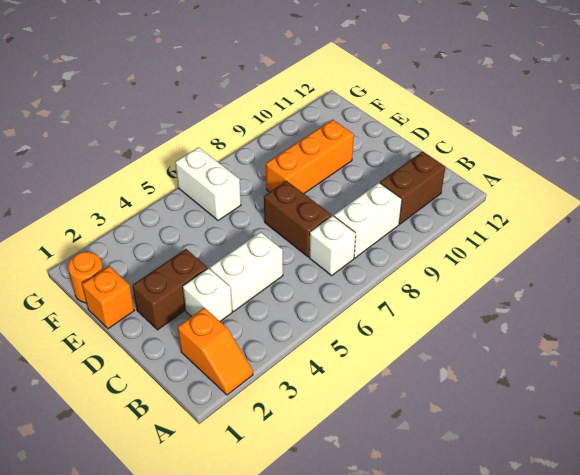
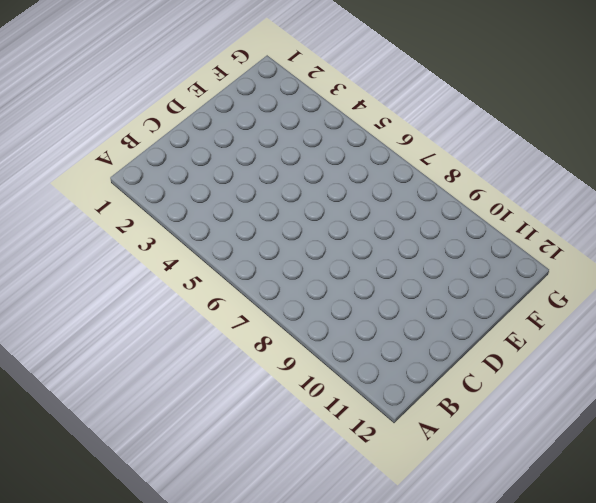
none -> orange slope A2:B2 level 1 top B
none -> white brick B7 level 1
none -> white brick B8:B9 level 1

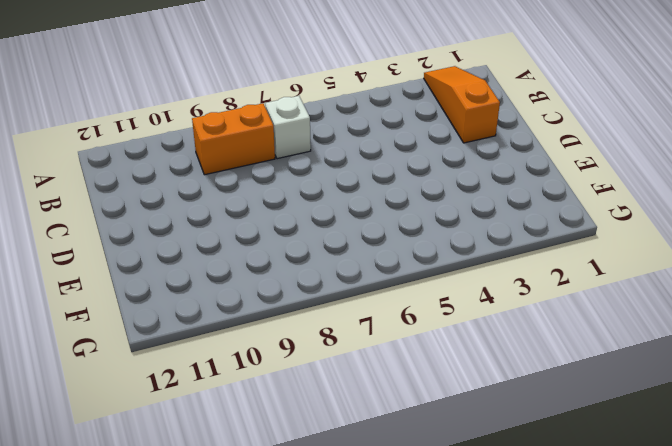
orange slope A2:C2 level 1 top C -> orange slope A2:B2 level 1 top B
orange brick B8:B9 level 1 -> white brick B8:B9 level 1
none -> brown brick B10:B11 level 1
none -> white brick C3 level 1
none -> white brick C4:C5 level 1

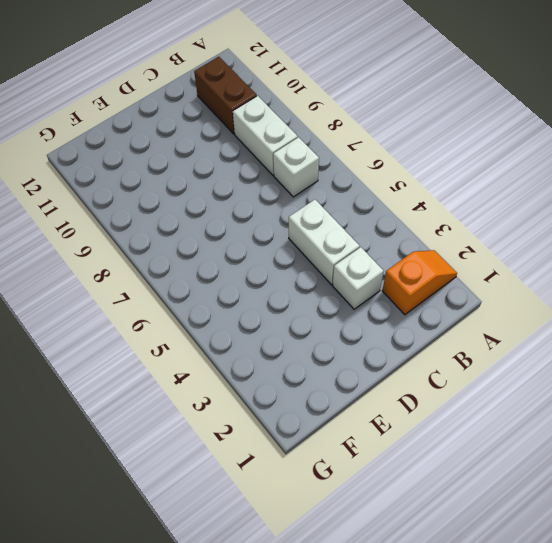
none -> brown brick C7:D7 level 1
none -> brown brick D2:D3 level 1
none -> orange brick E1 level 1

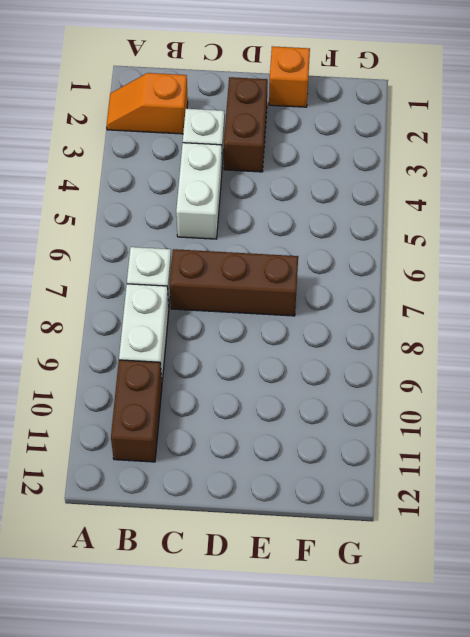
brown brick C7:E7 level 1 -> brown brick C7:D7 level 1
none -> orange brick E8:E10 level 1
none -> orange round brick F1 level 1
none -> white brick F6:G6 level 1

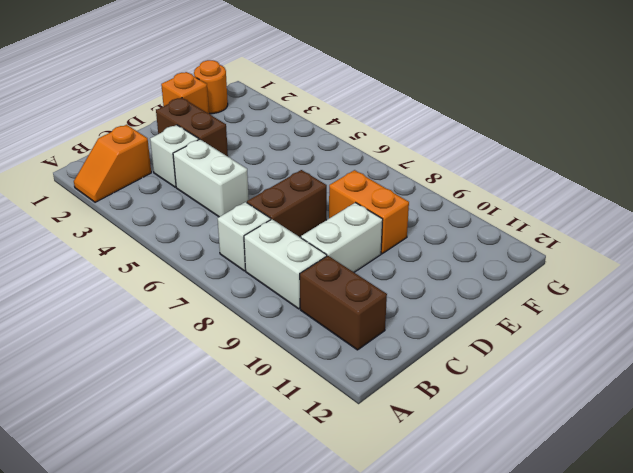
white brick C9:D9 level 1 -> white brick F6:G6 level 1
orange brick E8:E9 level 1 -> orange brick E8:E10 level 1

